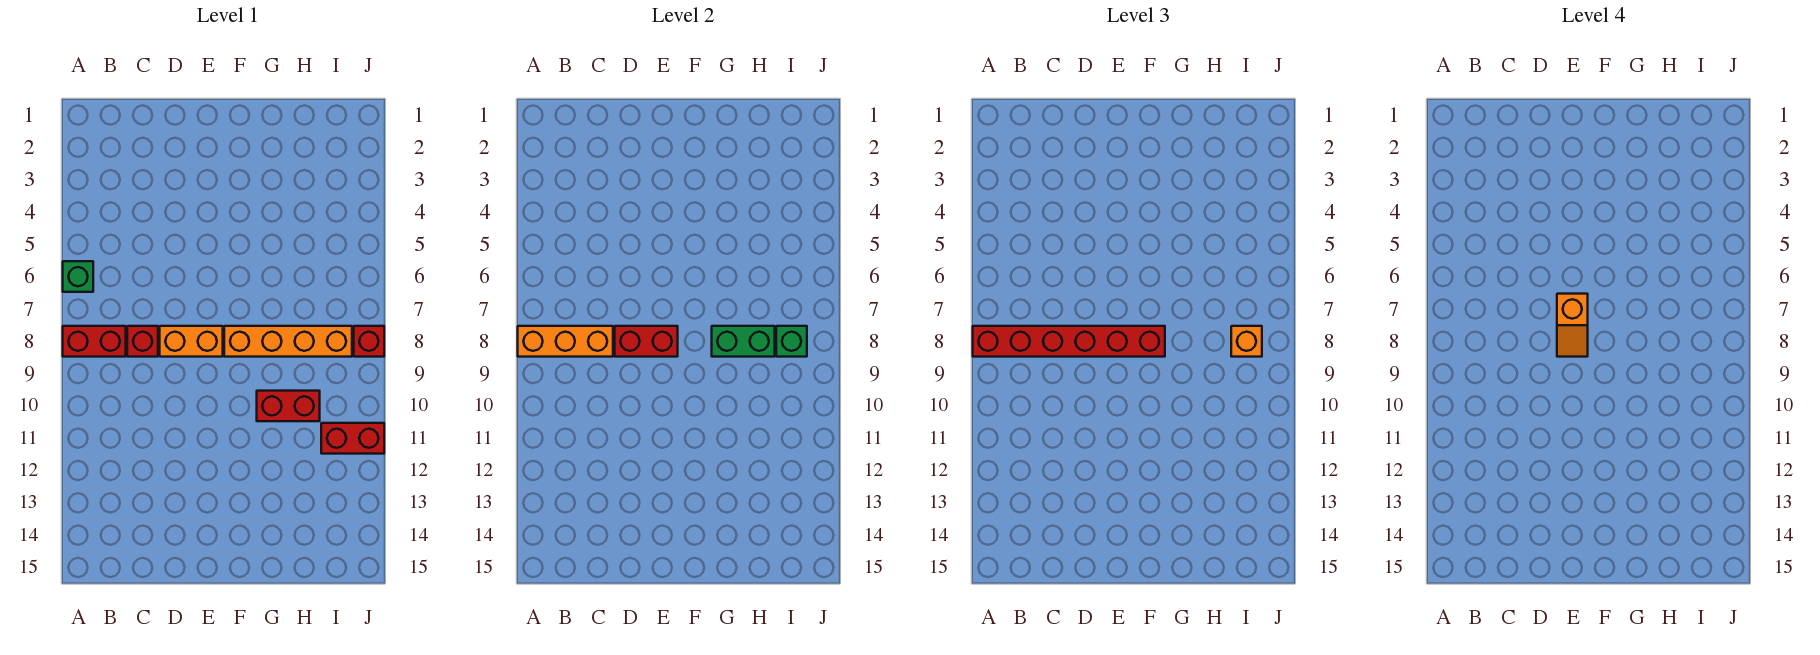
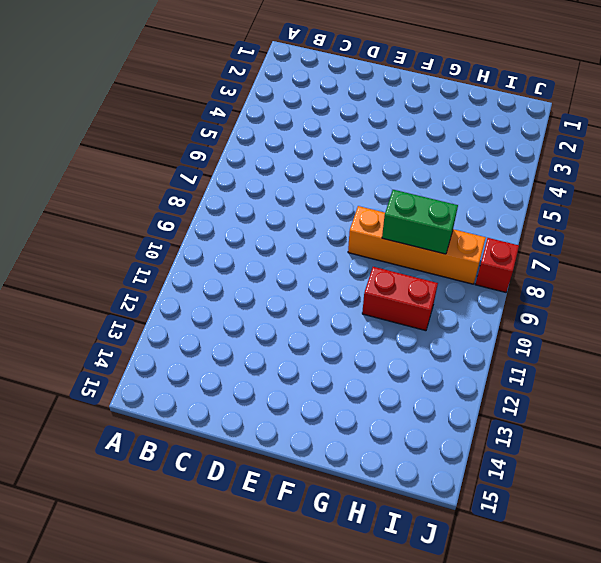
none -> green brick A6 level 1
none -> red brick A8:B8 level 1
none -> red brick C8 level 1

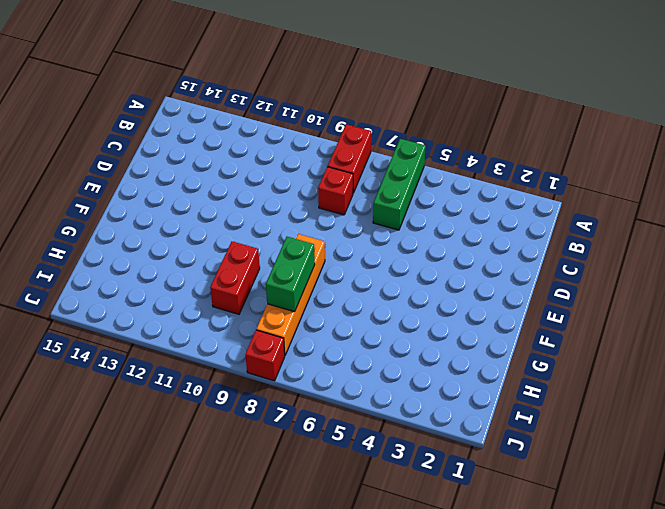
green brick A6:C6 level 1 -> green brick A6 level 1
none -> orange brick D8:E8 level 1
none -> red brick I11:J11 level 1
none -> orange brick A8:C8 level 2

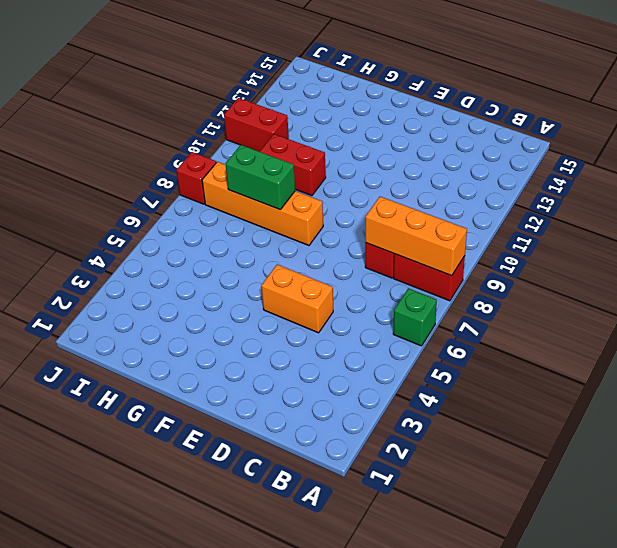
orange brick D5:E5 level 1 -> orange brick D8:E8 level 1
none -> red brick D8:E8 level 2
none -> green brick I8 level 2
none -> red brick A8:F8 level 3

